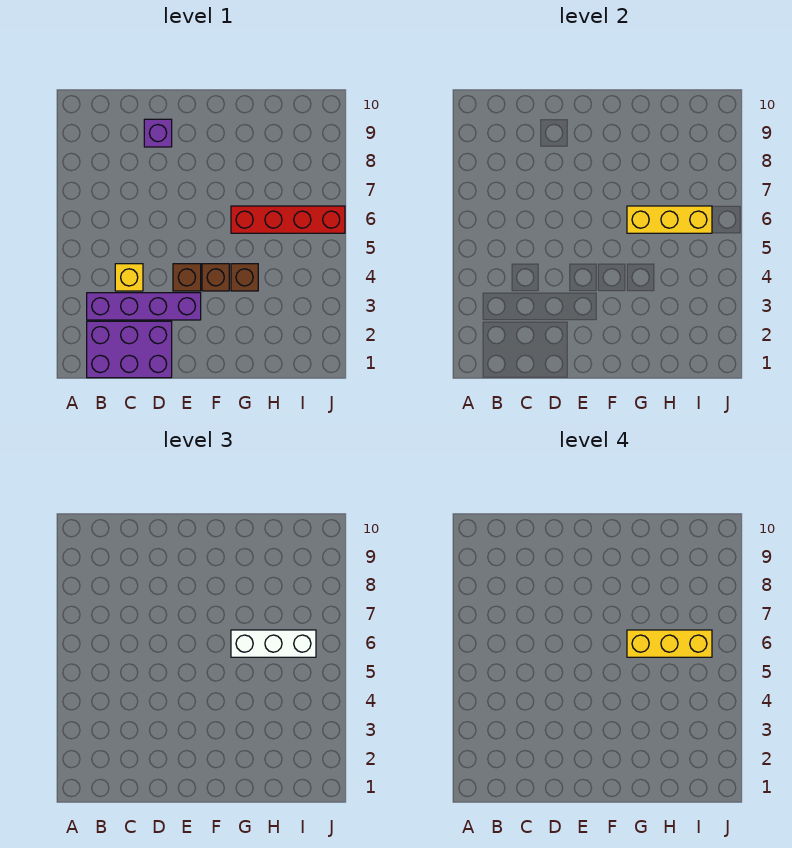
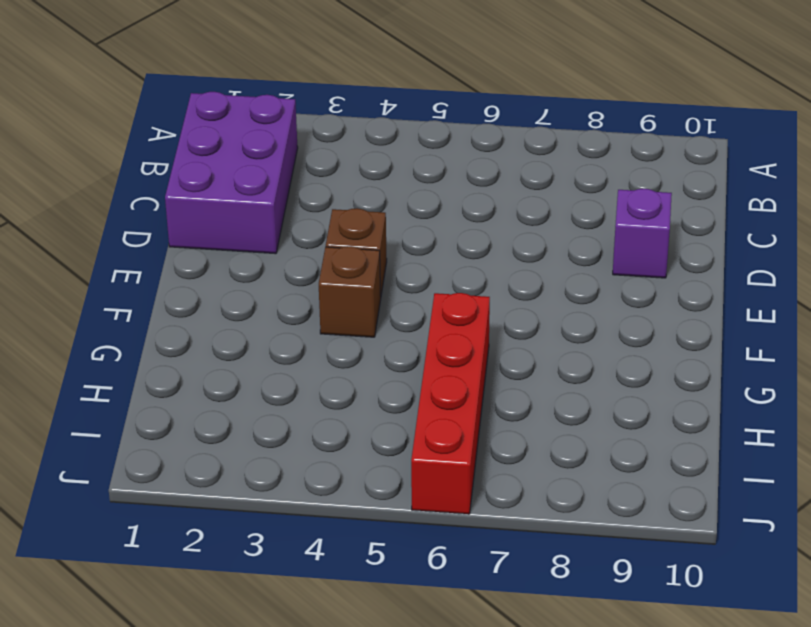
none -> purple brick B3:E3 level 1
none -> yellow brick C4 level 1

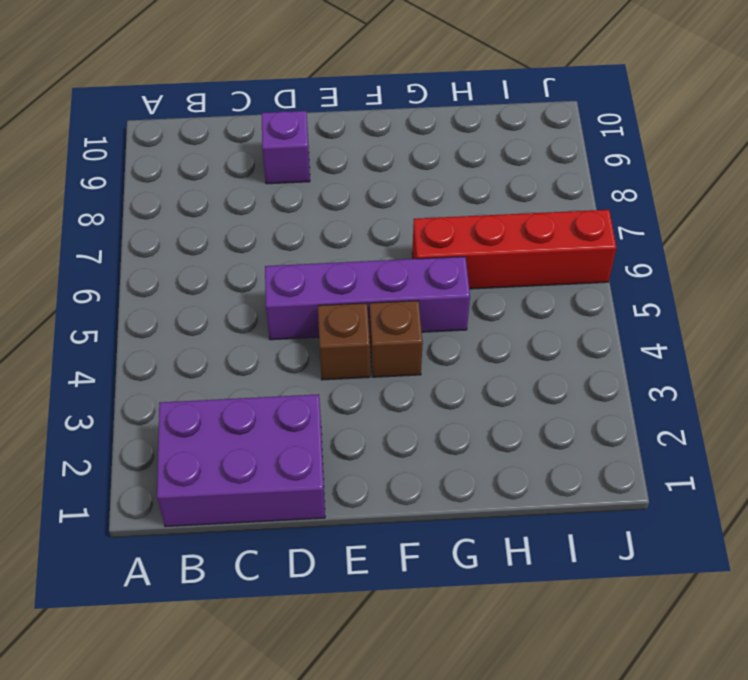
purple brick D5:G5 level 1 -> purple brick B3:E3 level 1
none -> yellow brick C4 level 1
none -> brown brick G4 level 1

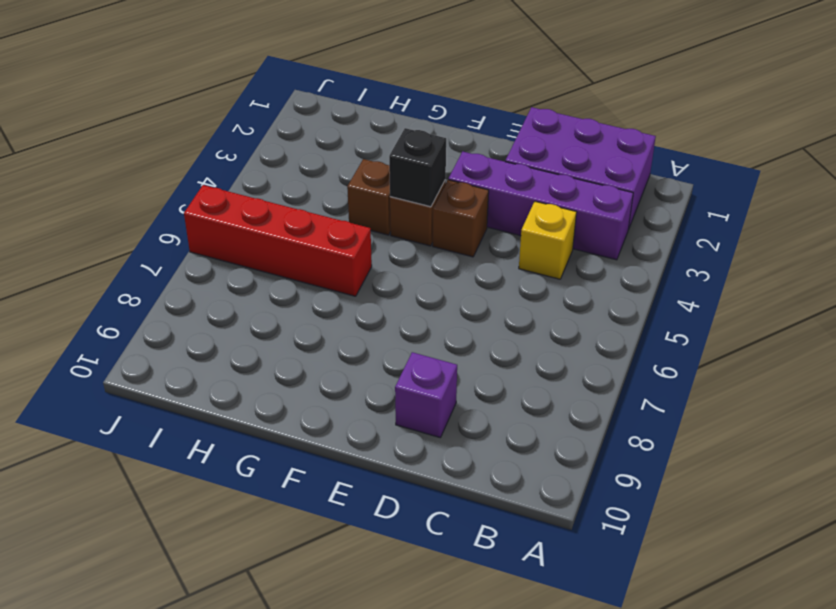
black brick F4 level 2 -> none
none -> yellow brick G6:I6 level 2
none -> white brick G6:I6 level 3

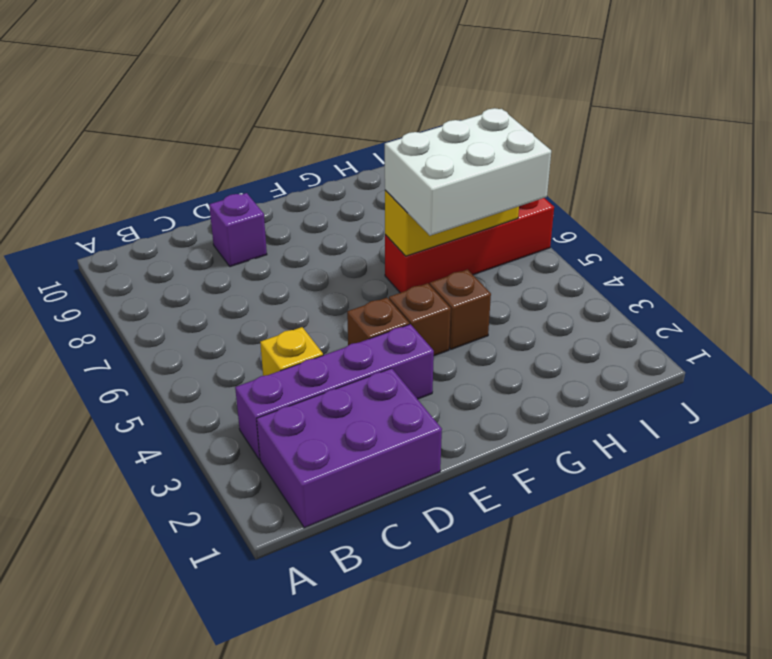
white brick G5:I6 level 3 -> white brick G6:I6 level 3
none -> yellow brick G6:I6 level 4

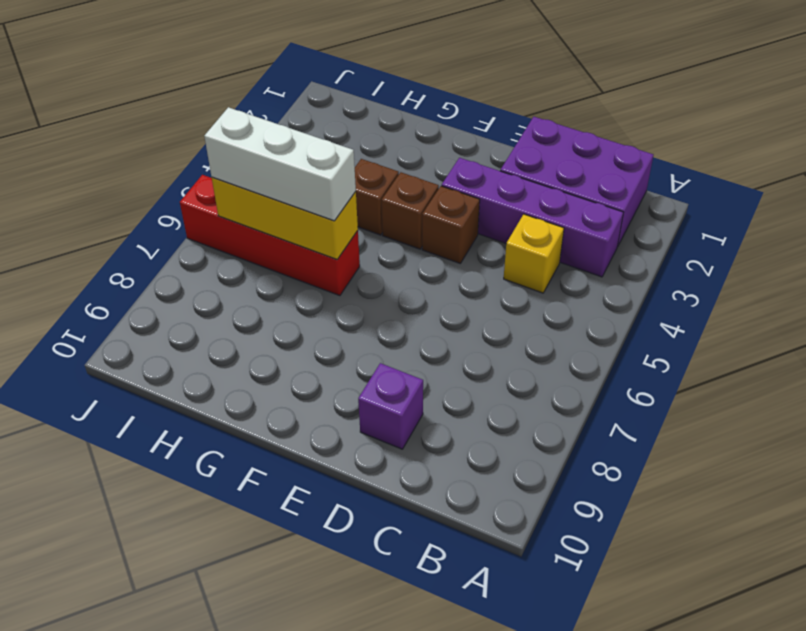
none -> yellow brick G6:I6 level 4

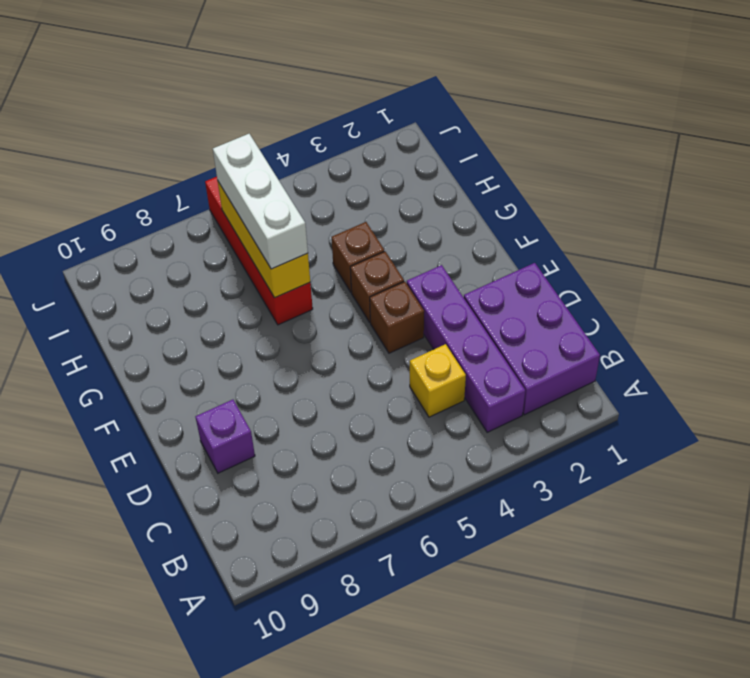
none -> yellow brick G6:I6 level 4

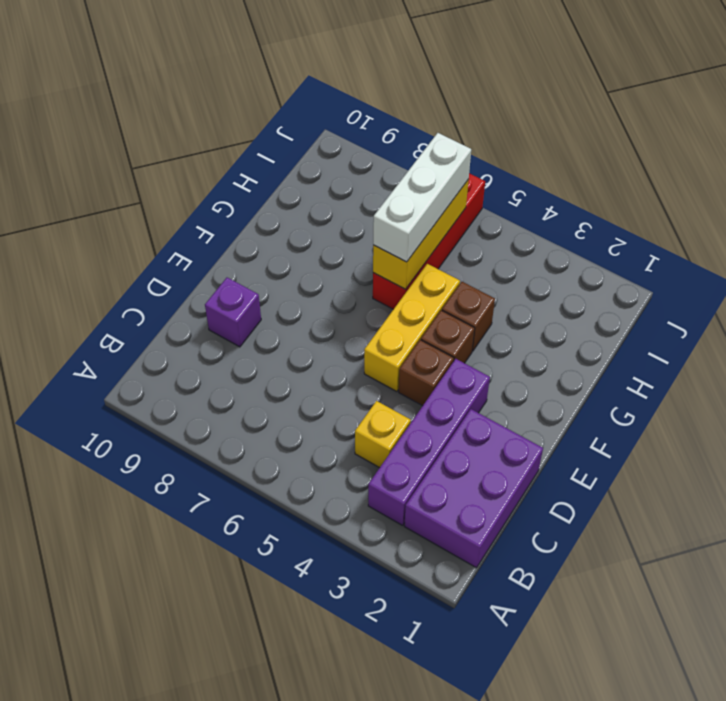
yellow brick E5:G5 level 1 -> yellow brick G6:I6 level 4

